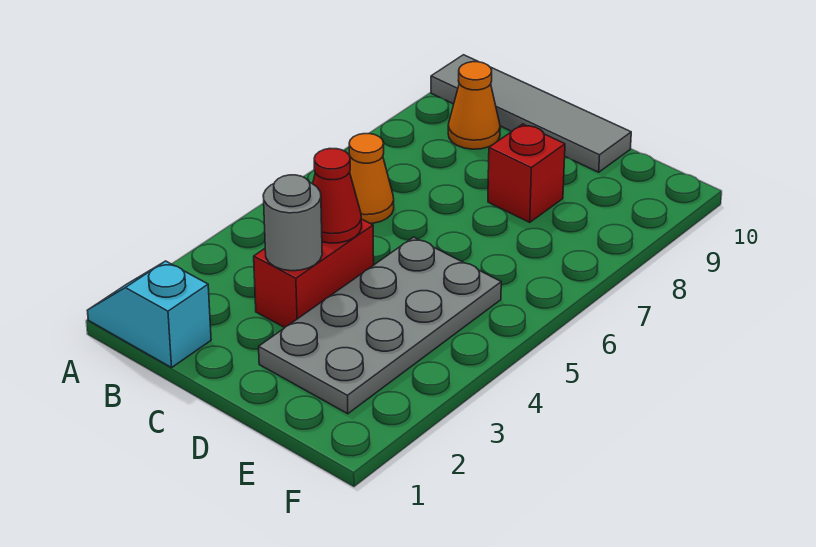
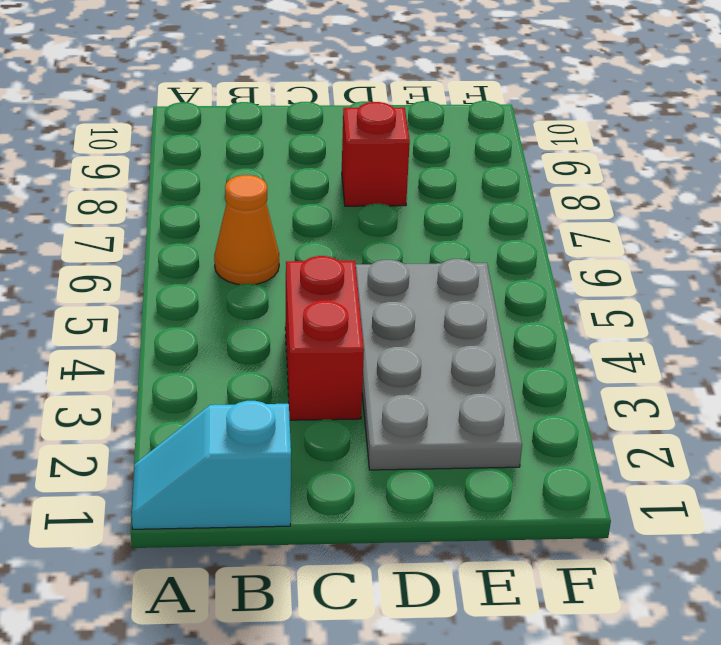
none -> grey tile A10:D10 level 1
none -> orange cone B9 level 1

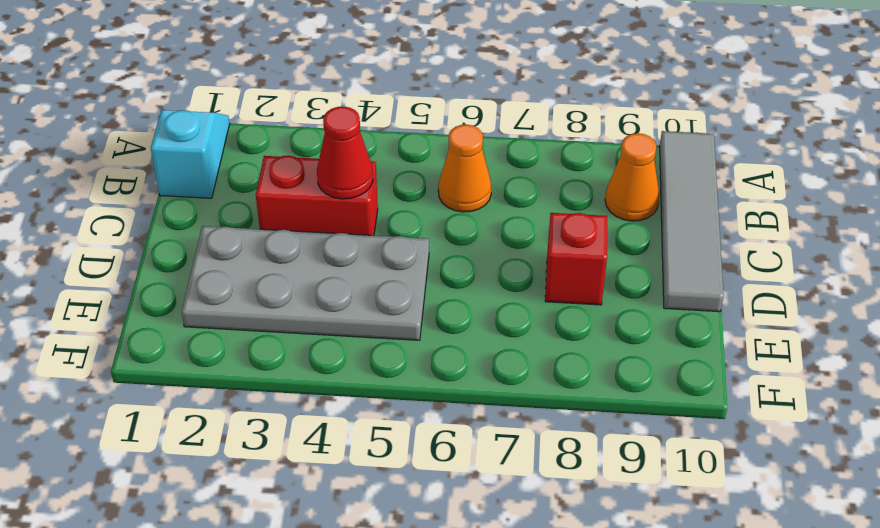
none -> grey round brick C3 level 2

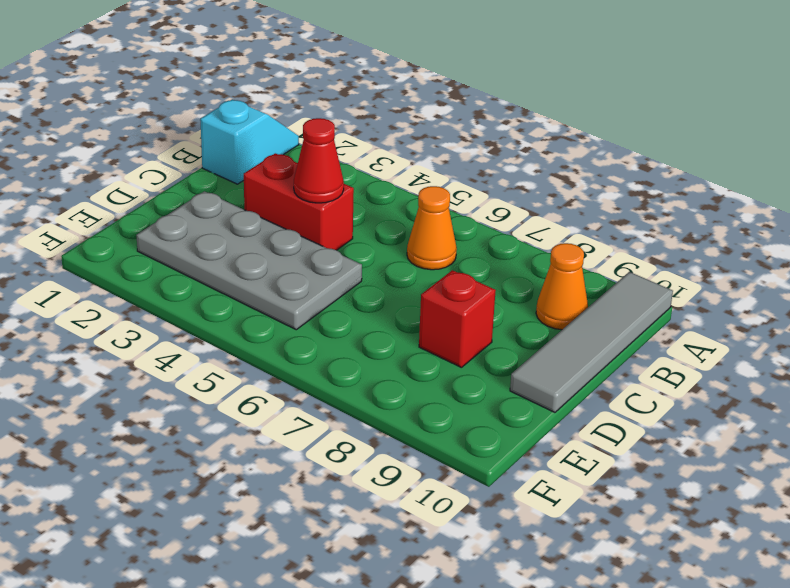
none -> grey round brick C3 level 2

